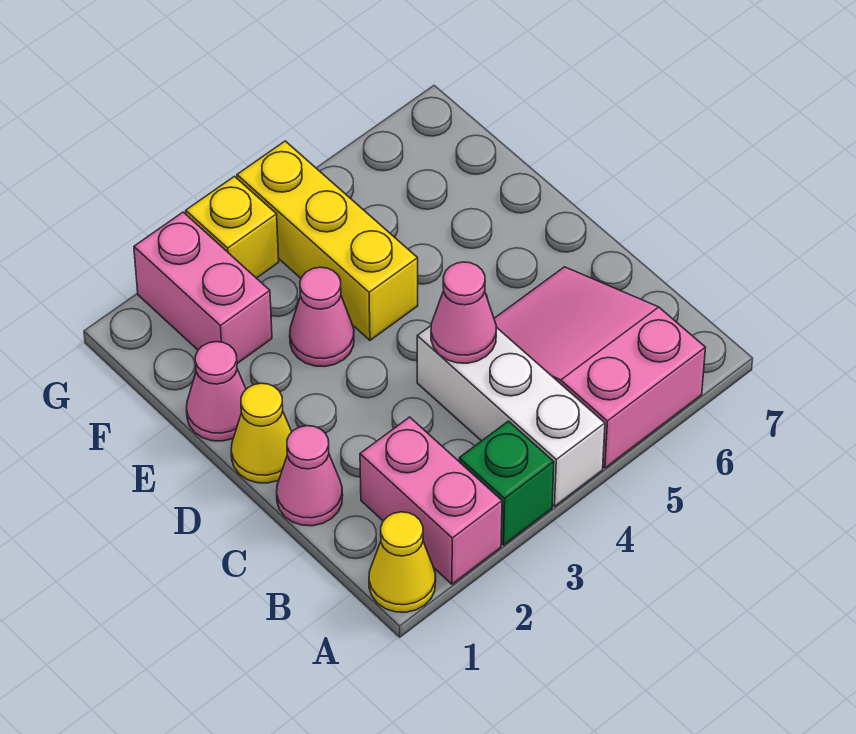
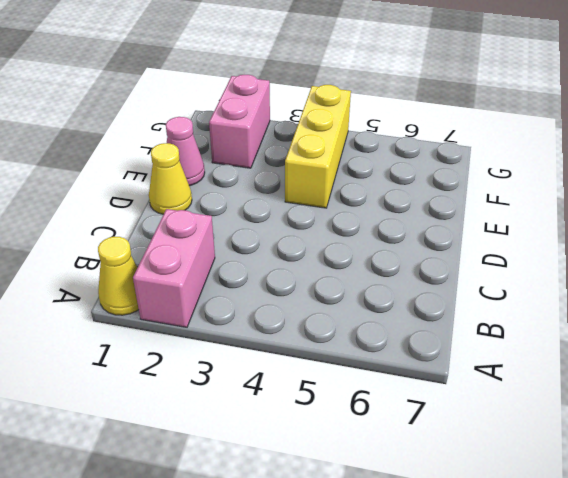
none -> green brick A3 level 1
none -> white brick A4:C4 level 1
none -> pink slope A5:C6 level 1 top A

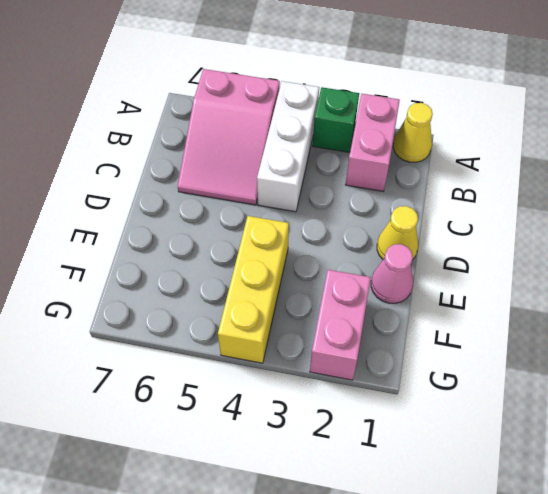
none -> pink cone C1 level 1
none -> pink cone E3 level 1
none -> yellow brick G3 level 1

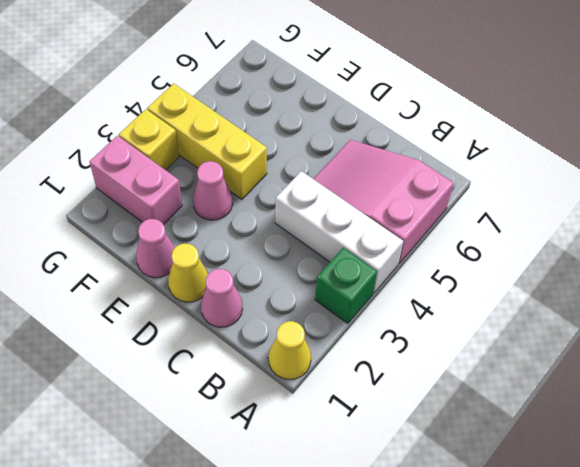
none -> pink brick A2:B2 level 1
none -> pink cone C4 level 2

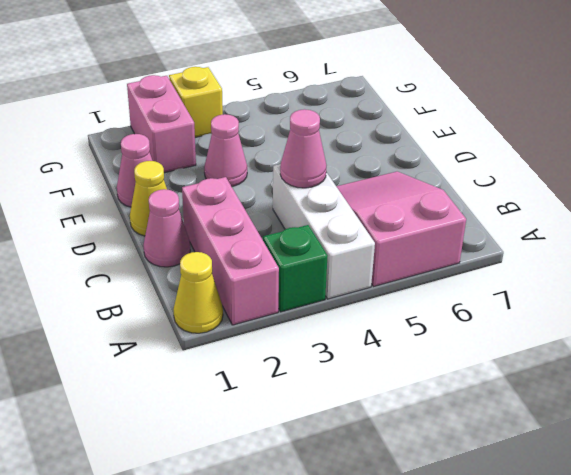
pink brick A2:C2 level 1 -> pink brick A2:B2 level 1
none -> yellow brick E4:G4 level 1

